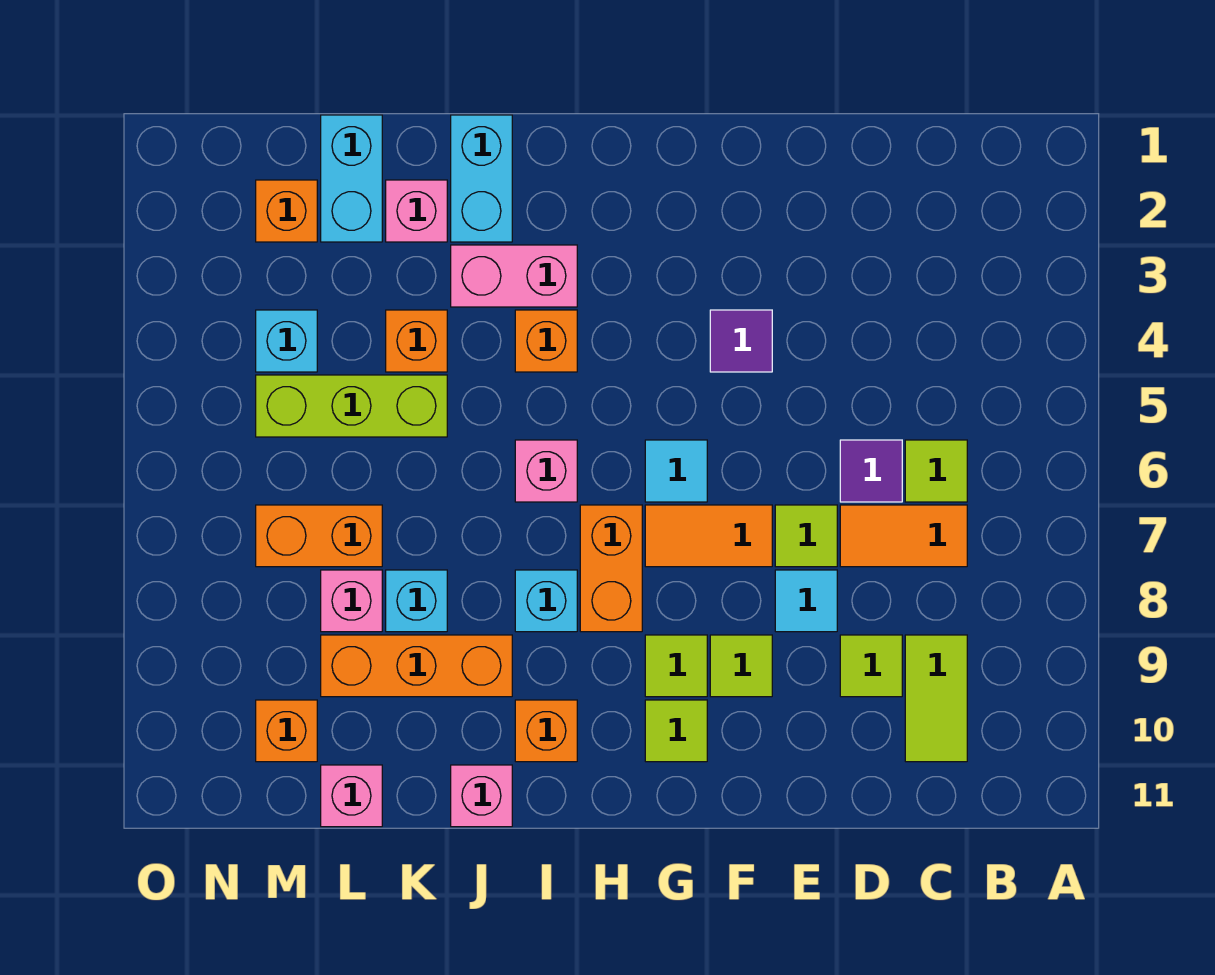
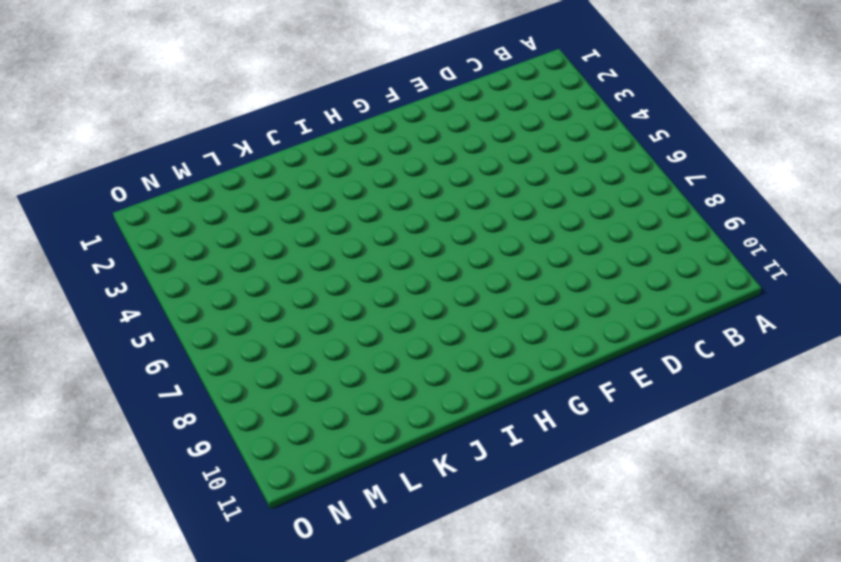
none -> lime tile C6 level 1
none -> orange tile C7:D7 level 1
none -> lime tile C9:C10 level 1
none -> purple tile D6 level 1

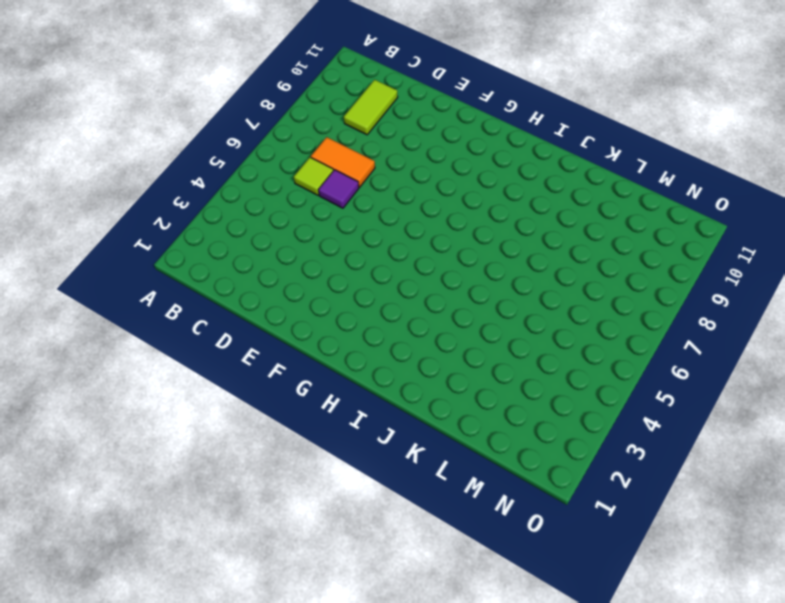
none -> lime tile D9 level 1
none -> lime tile E7 level 1
none -> cyan tile E8 level 1
none -> purple tile F4 level 1

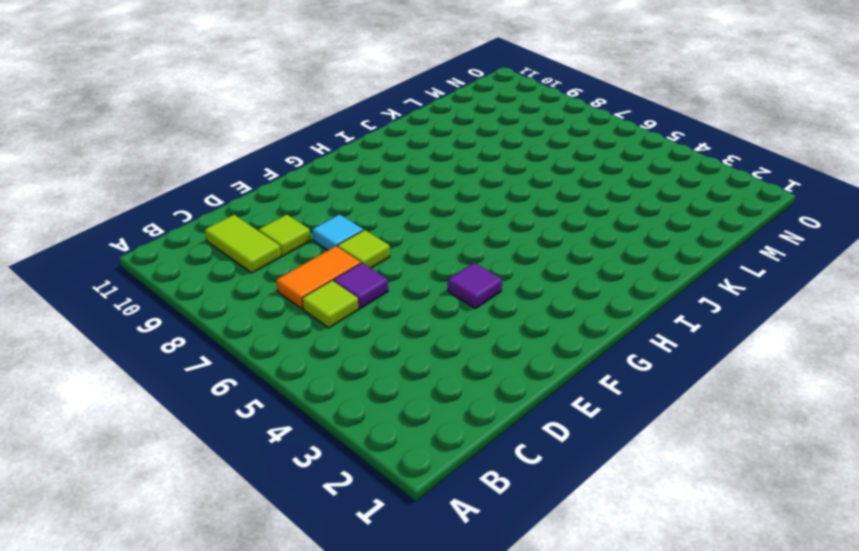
none -> orange tile F7:G7 level 1
none -> lime tile F9 level 1
none -> cyan tile G6 level 1
none -> lime tile G9 level 1

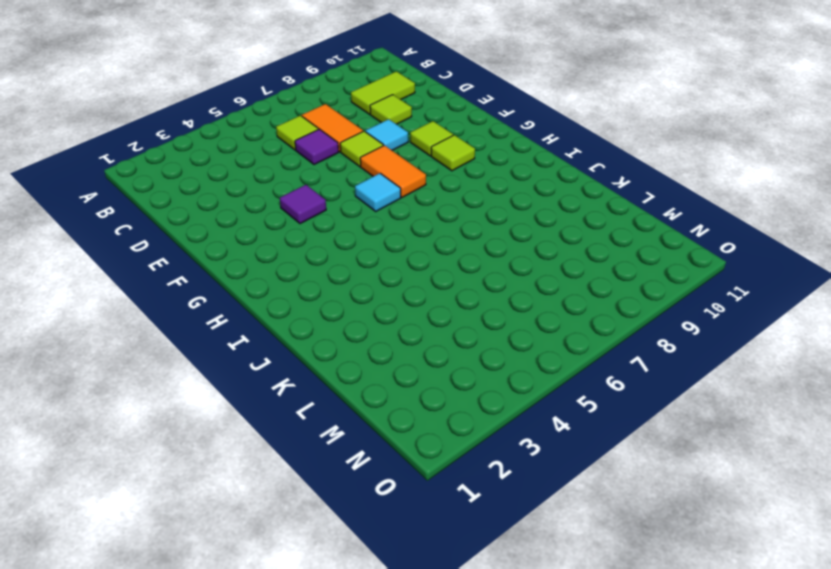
none -> lime tile G10 level 1
none -> orange brick H7:H8 level 1
none -> pink brick I3:J3 level 1
none -> orange brick I4 level 1

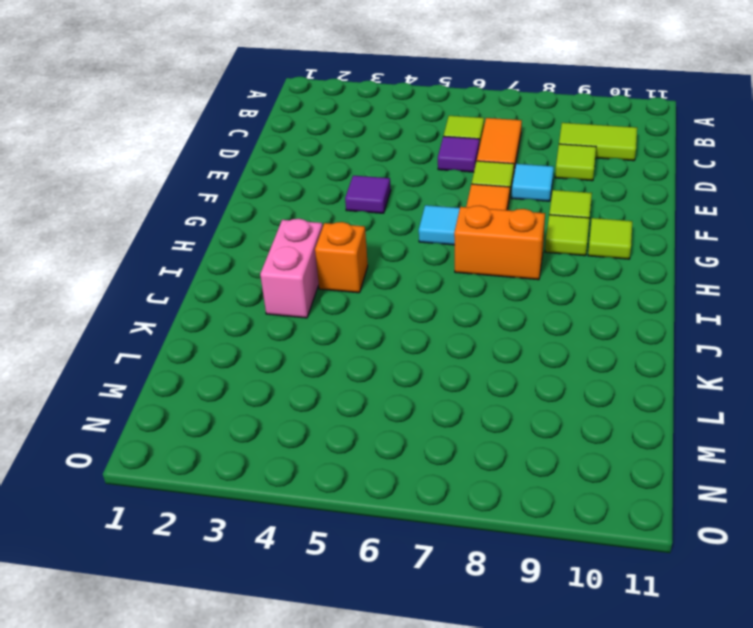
none -> pink brick I6 level 1
none -> cyan brick I8 level 1
none -> orange brick I10 level 1
none -> cyan brick J1:J2 level 1

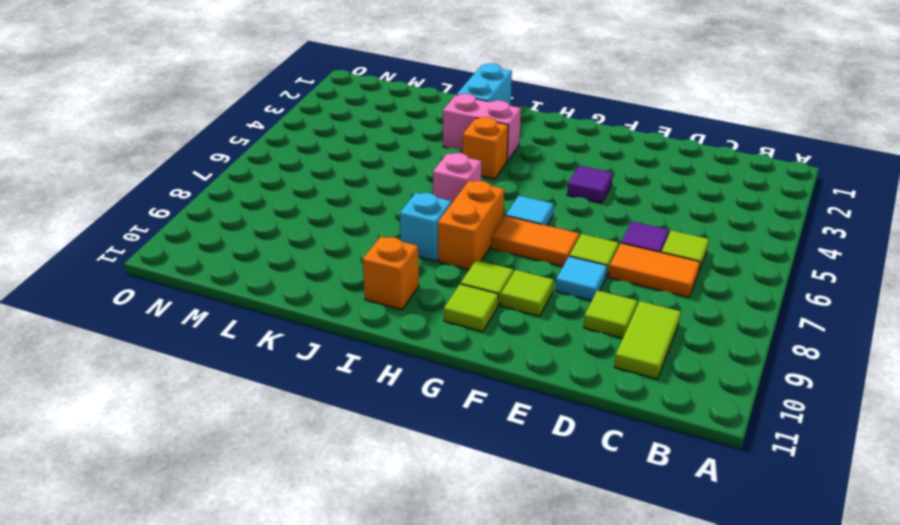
none -> orange brick J9:L9 level 1
none -> pink brick J11 level 1
none -> pink brick K2 level 1
none -> orange brick K4 level 1

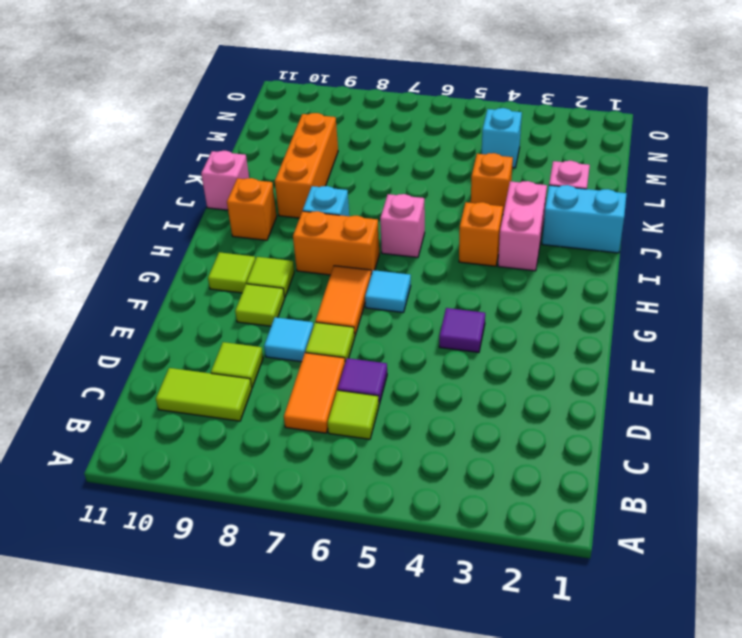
none -> lime brick K5:M5 level 1
none -> cyan brick K8 level 1
none -> cyan brick L1:L2 level 1
none -> orange brick L7:M7 level 1

